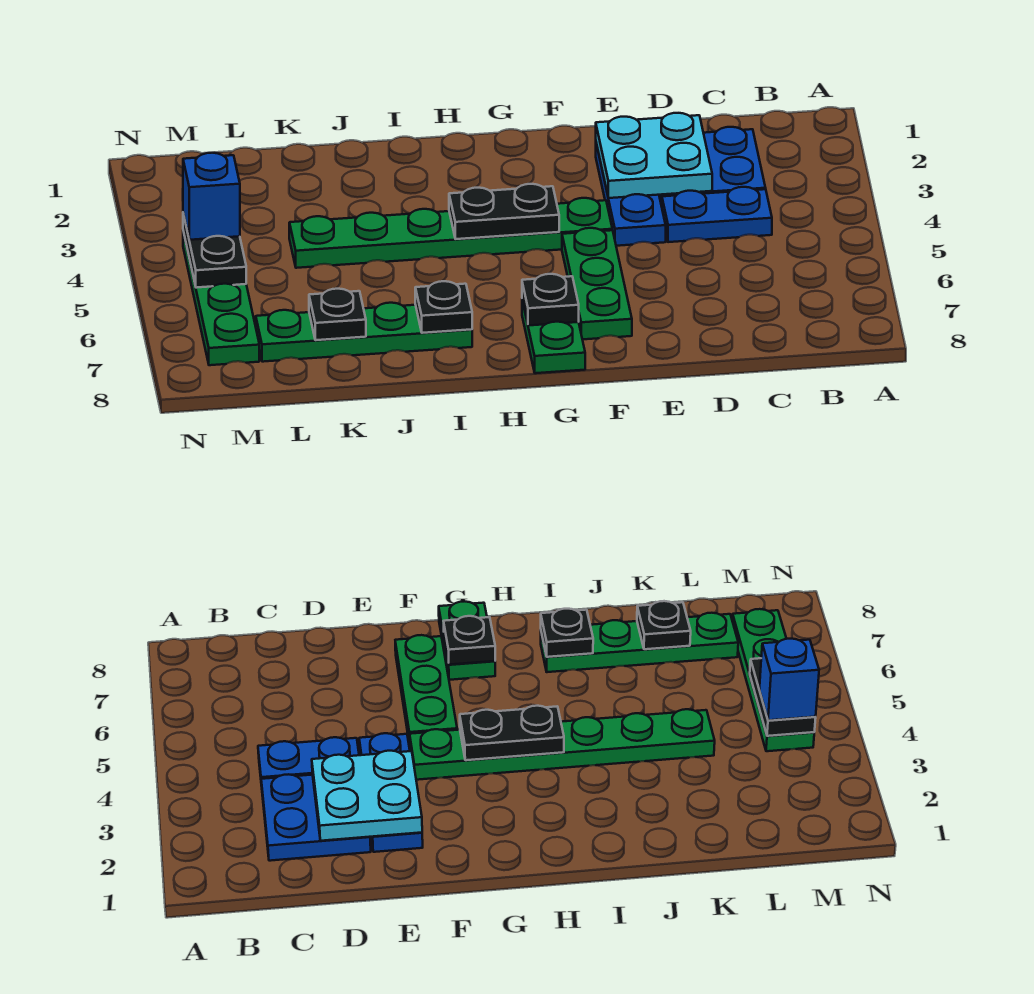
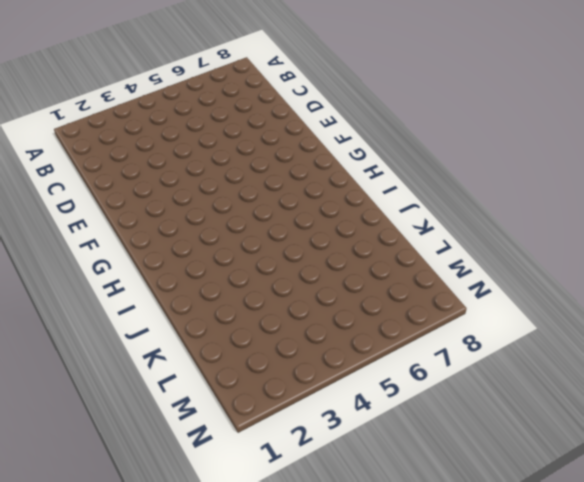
none -> blue plate C2:D3 level 1
none -> blue plate C4:D4 level 1
none -> blue plate E2:E4 level 1

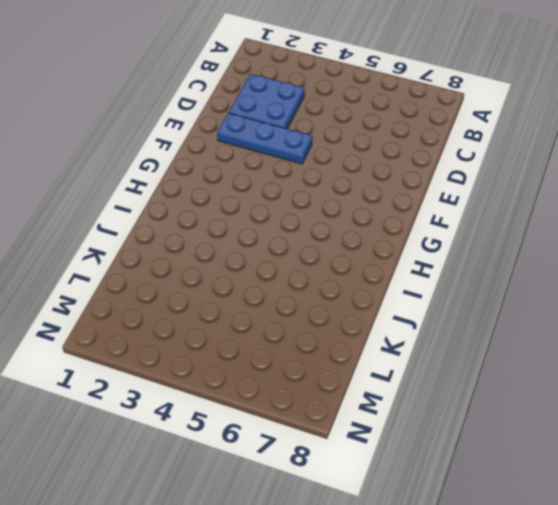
none -> blue plate C4:D4 level 1
none -> green plate F4:K4 level 1
none -> green plate F5:F7 level 1

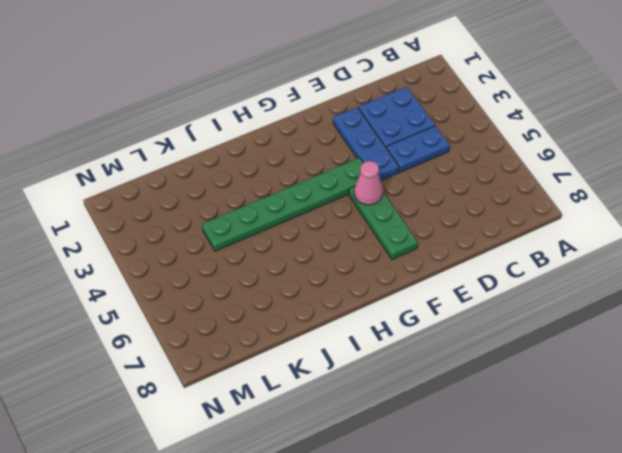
pink cone F5 level 2 -> none
none -> green plate G7:G8 level 1
none -> green plate I7:L7 level 1
none -> green plate M4:M7 level 1

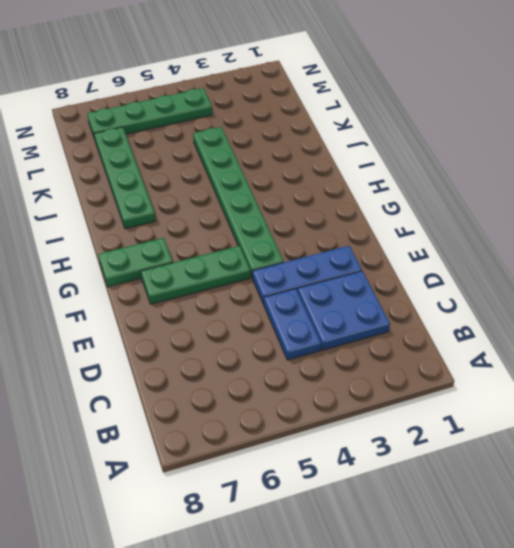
none -> cyan plate D2:E3 level 2
none -> black plate G4:H4 level 2
none -> black plate G7 level 2

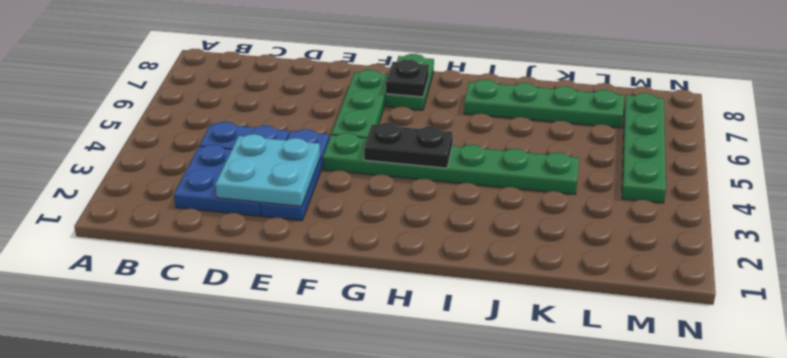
none -> black plate I7 level 2
none -> black plate K7 level 2
none -> black plate M4:M5 level 2

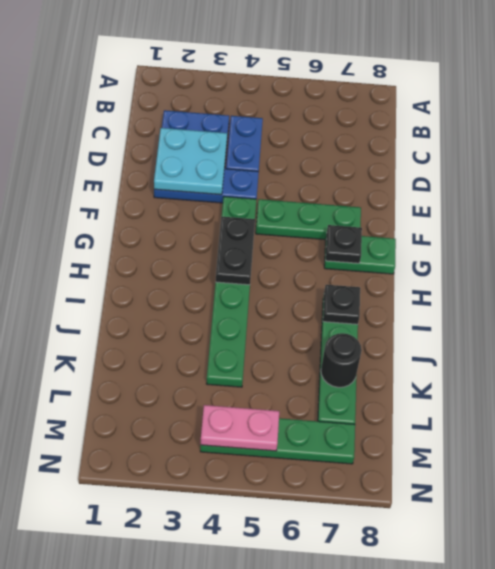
black round brick K7 level 2 -> black plate K7 level 2
pink plate M4:M5 level 2 -> black plate M4:M5 level 2
none -> blue brick M4 level 3

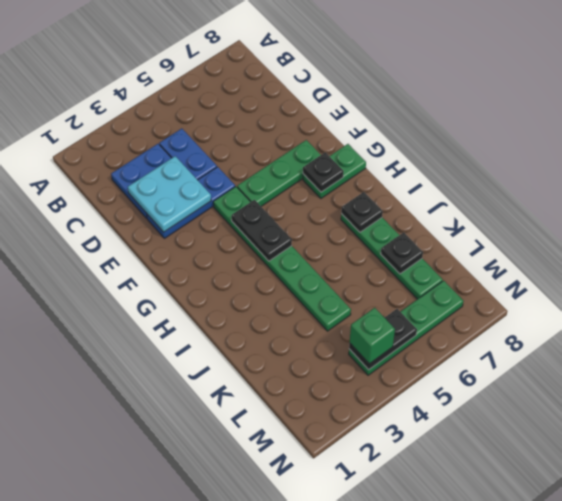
green brick M4 level 3 -> blue brick M4 level 3

